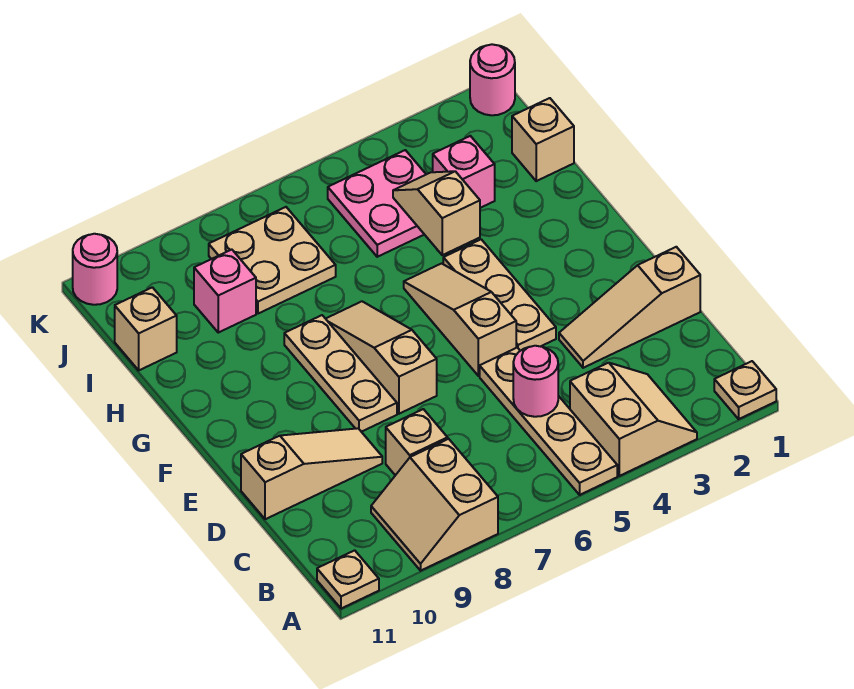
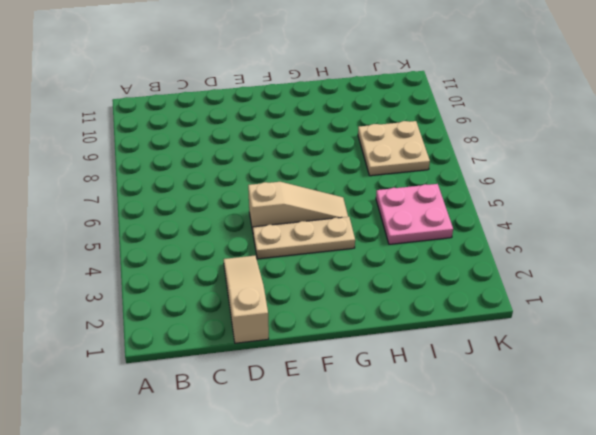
none -> tan plate A1 level 1
none -> tan slope A3:B4 level 1 top 4
none -> tan plate A5:D5 level 1

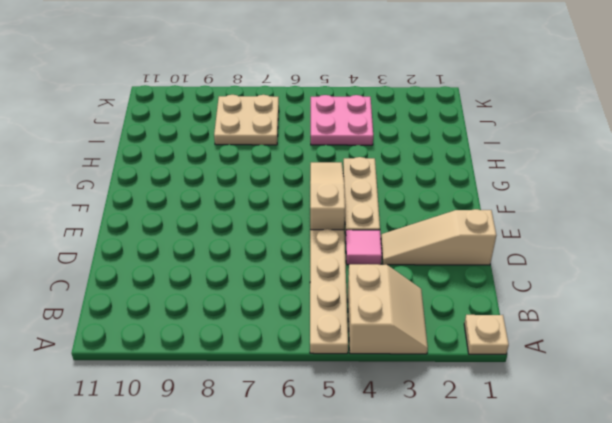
pink tile D4 level 1 -> none
none -> tan slope A8:B9 level 1 top 8
none -> tan plate A11 level 1
none -> tan brick C8 level 1

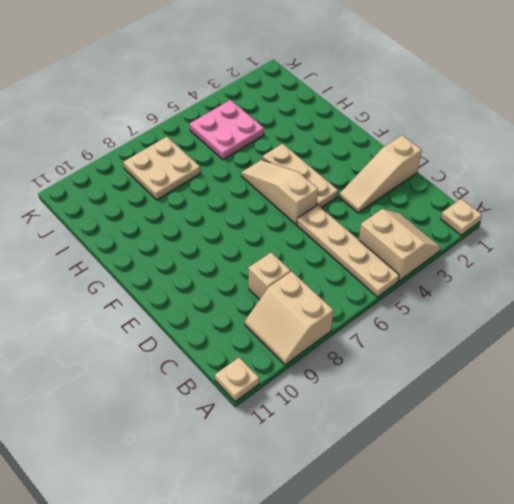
none -> tan slope D9:D11 level 1 top 11
none -> tan slope E7:G7 level 1 top E
none -> tan plate E8:G8 level 1

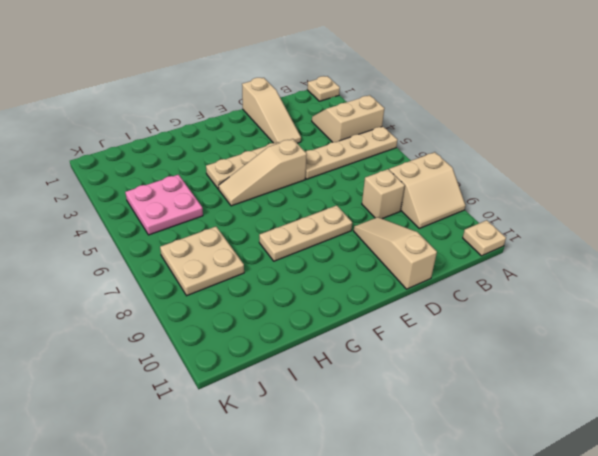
none -> tan slope E7:G7 level 1 top E
none -> tan brick I1 level 1
none -> pink brick I3 level 1

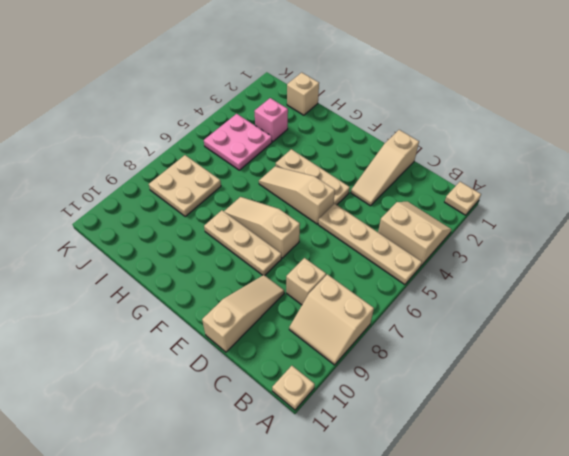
none -> pink brick I9 level 1
none -> tan brick I11 level 1
none -> pink round brick K1 level 1

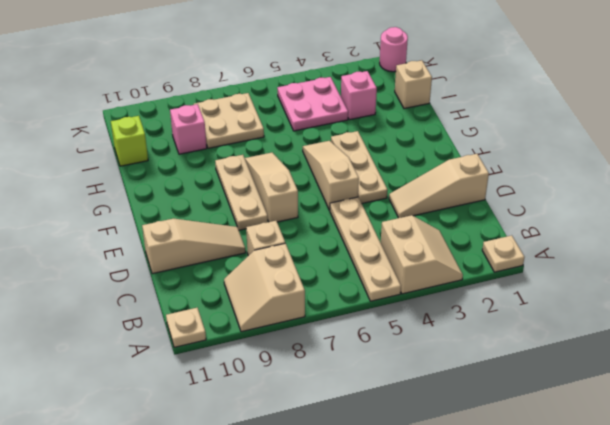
lime brick I11 level 1 -> tan brick I11 level 1
none -> pink round brick K11 level 1
none -> pink round brick C5 level 2
none -> tan slope H4:I4 level 2 top H

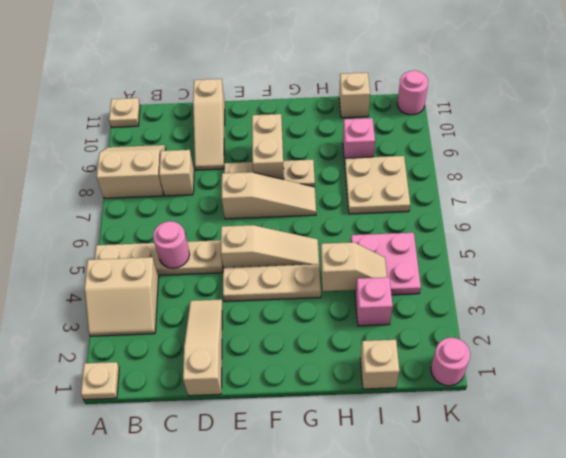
tan brick F8:F9 level 2 -> none

